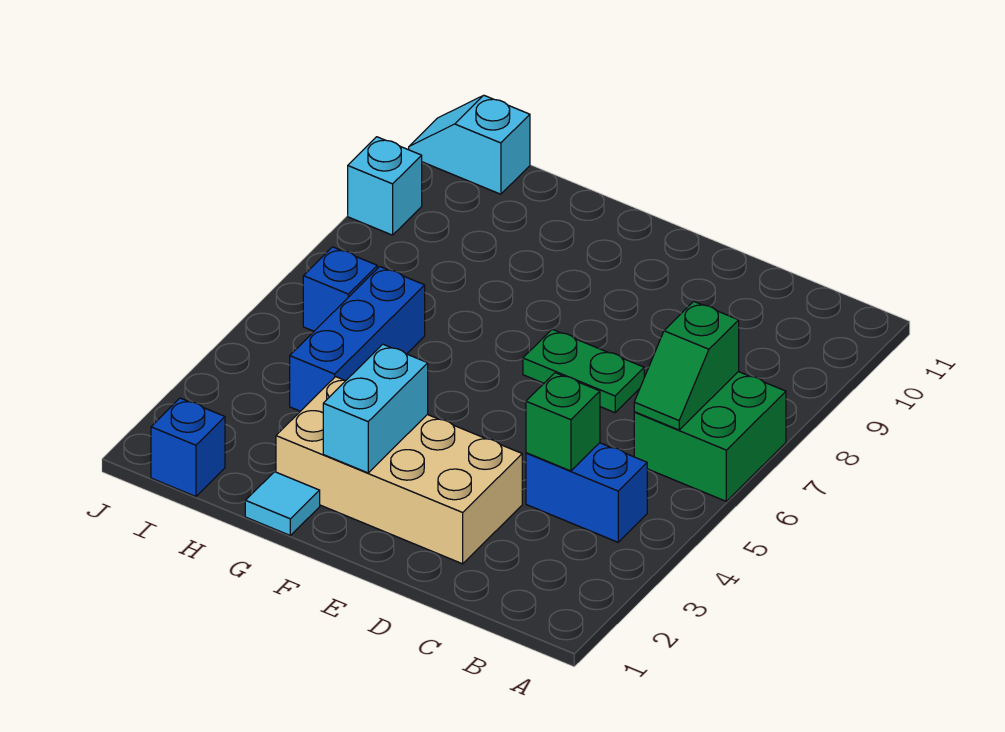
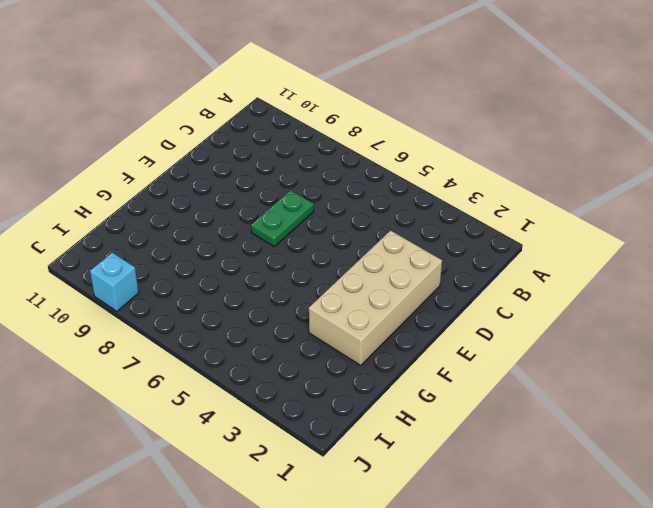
none -> green brick A6:B7 level 1
none -> blue brick B4:C4 level 1
none -> cyan tile G1 level 1

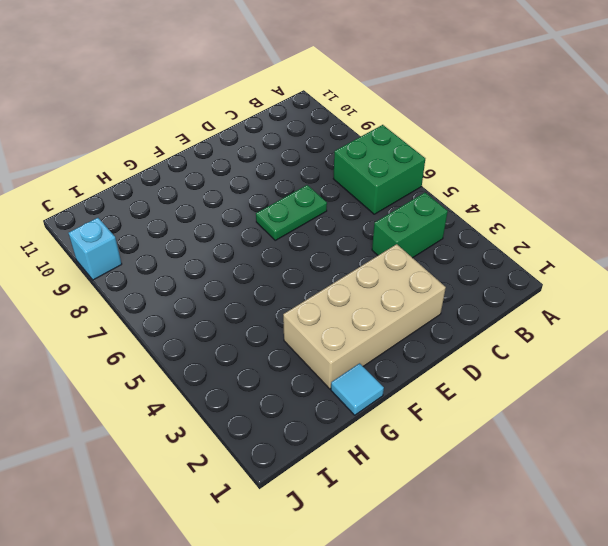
green brick B4:C4 level 1 -> blue brick B4:C4 level 1
none -> blue brick H4:H6 level 1
none -> blue brick I1 level 1
none -> blue brick I6 level 1

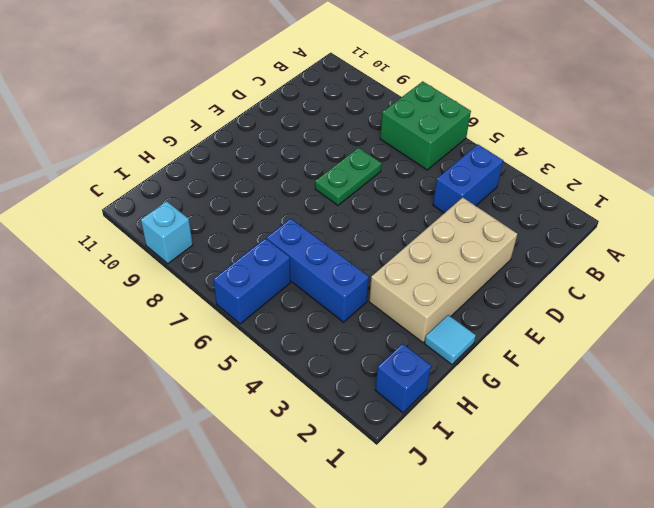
blue brick I6:J6 level 1 -> blue brick I6 level 1
none -> cyan slope I11:J11 level 1 top I
none -> green slope B6:B7 level 2 top 7
none -> green brick C4 level 2

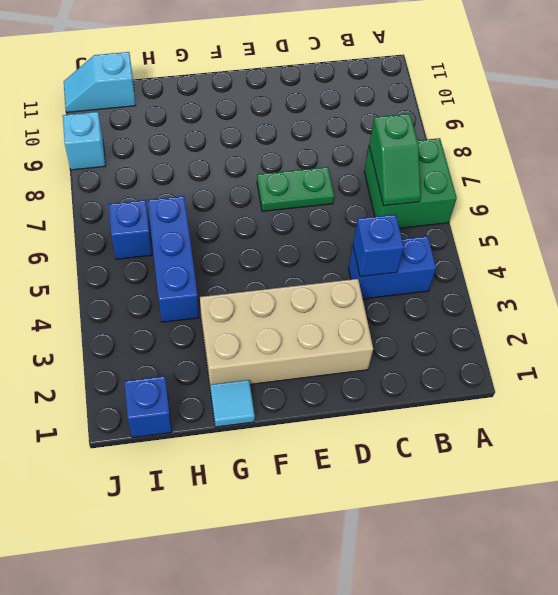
blue brick C4 level 2 -> green brick C4 level 2
none -> cyan brick F2:F3 level 2

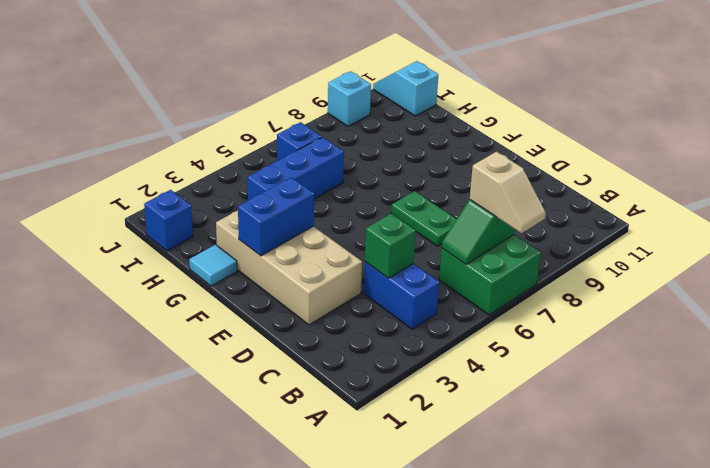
tan slope A7:B7 level 3 top B -> none
blue brick F2:F3 level 2 -> cyan brick F2:F3 level 2

